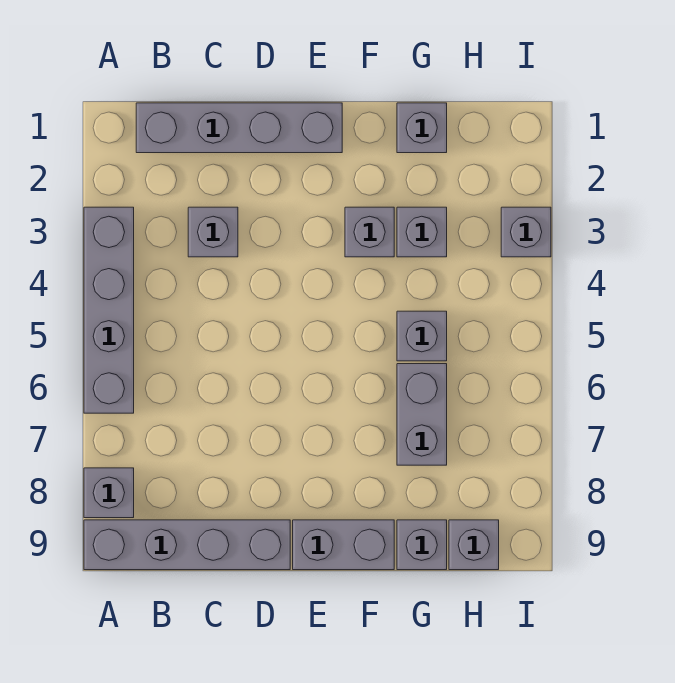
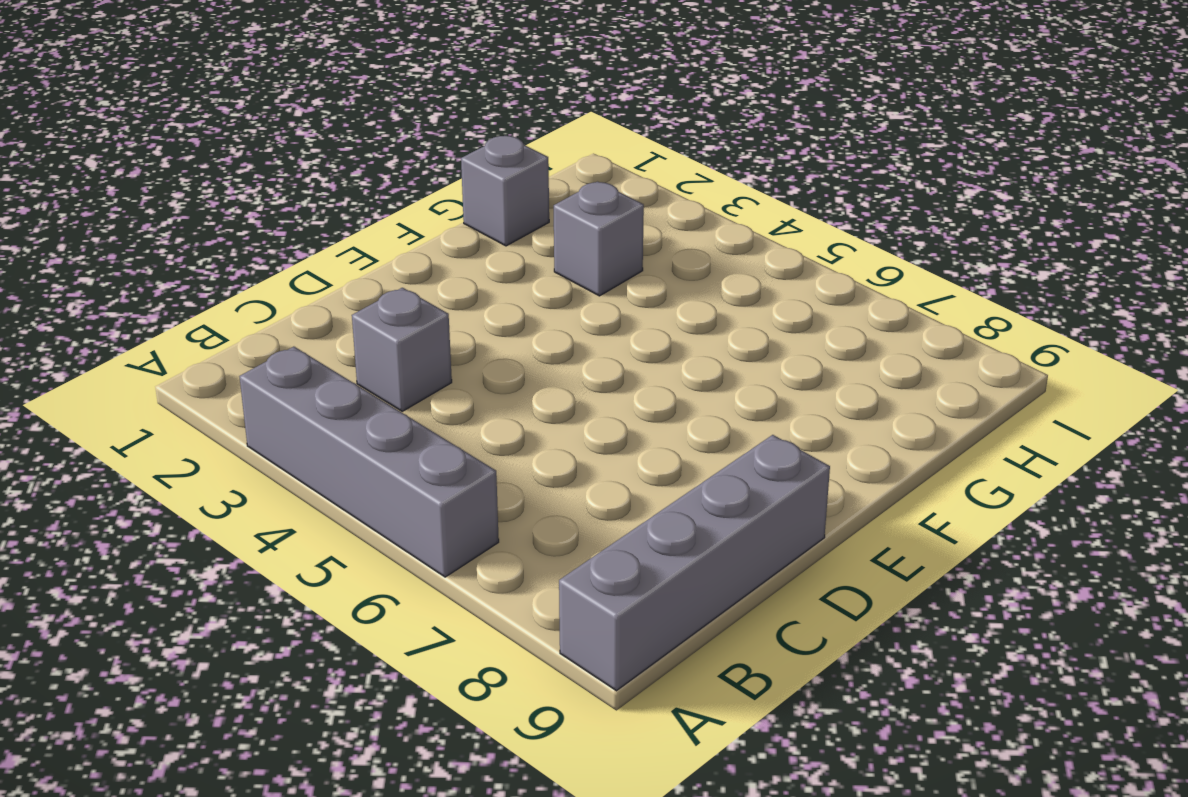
none -> grey brick A8 level 1
none -> grey brick B1:E1 level 1
none -> grey brick E9:F9 level 1

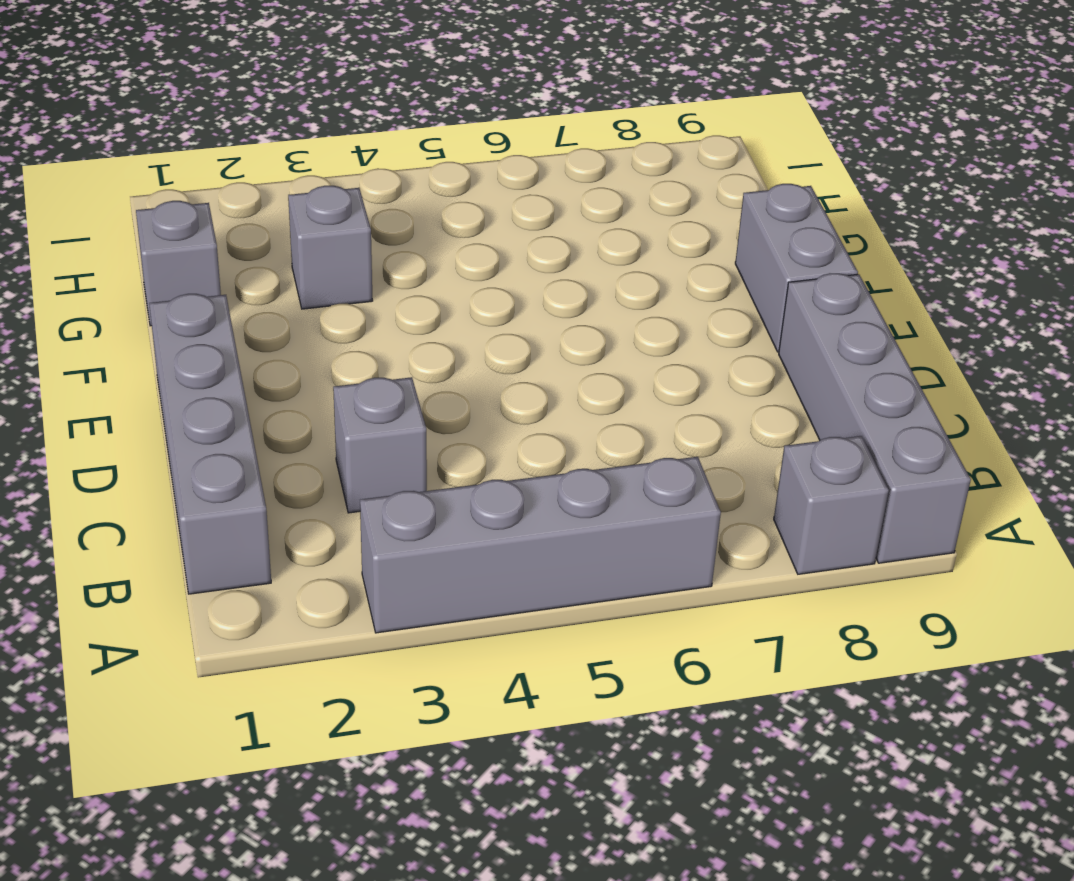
none -> grey brick F3 level 1
none -> grey brick G5 level 1
none -> grey brick G6:G7 level 1

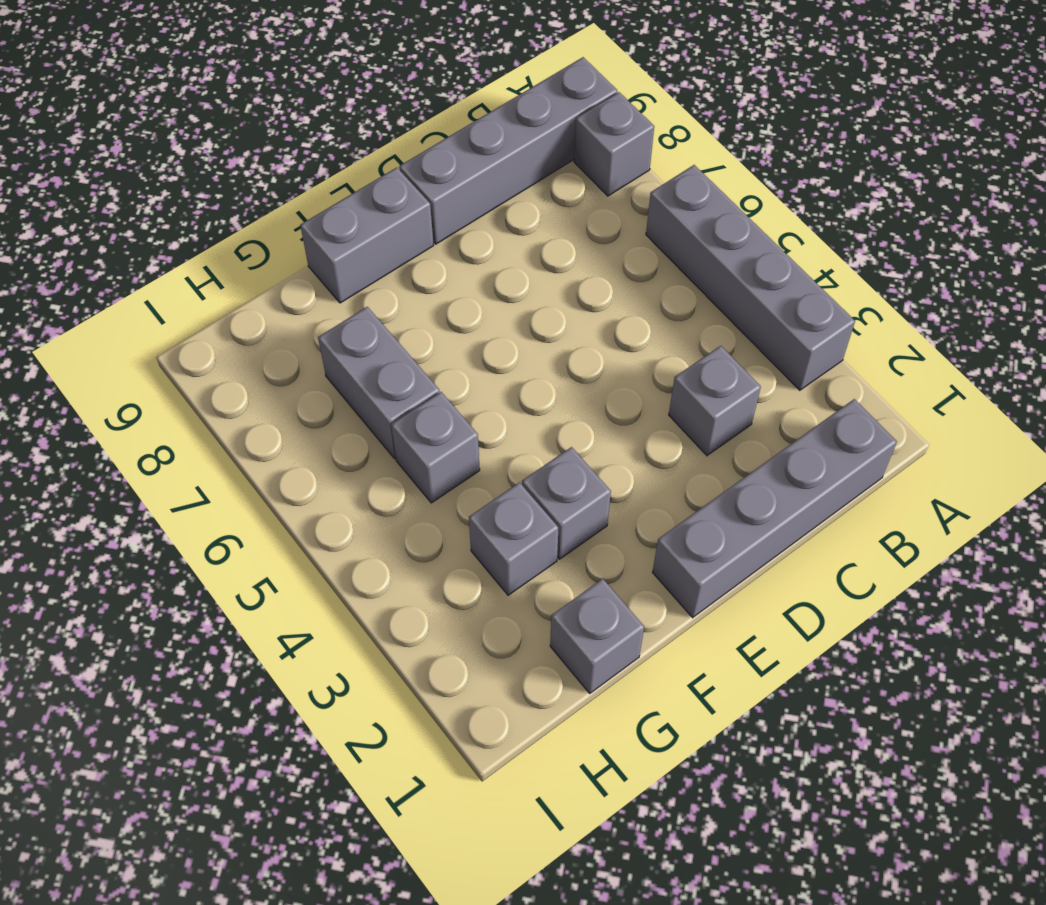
none -> grey brick G9 level 1
none -> grey brick H9 level 1
none -> grey brick I3 level 1

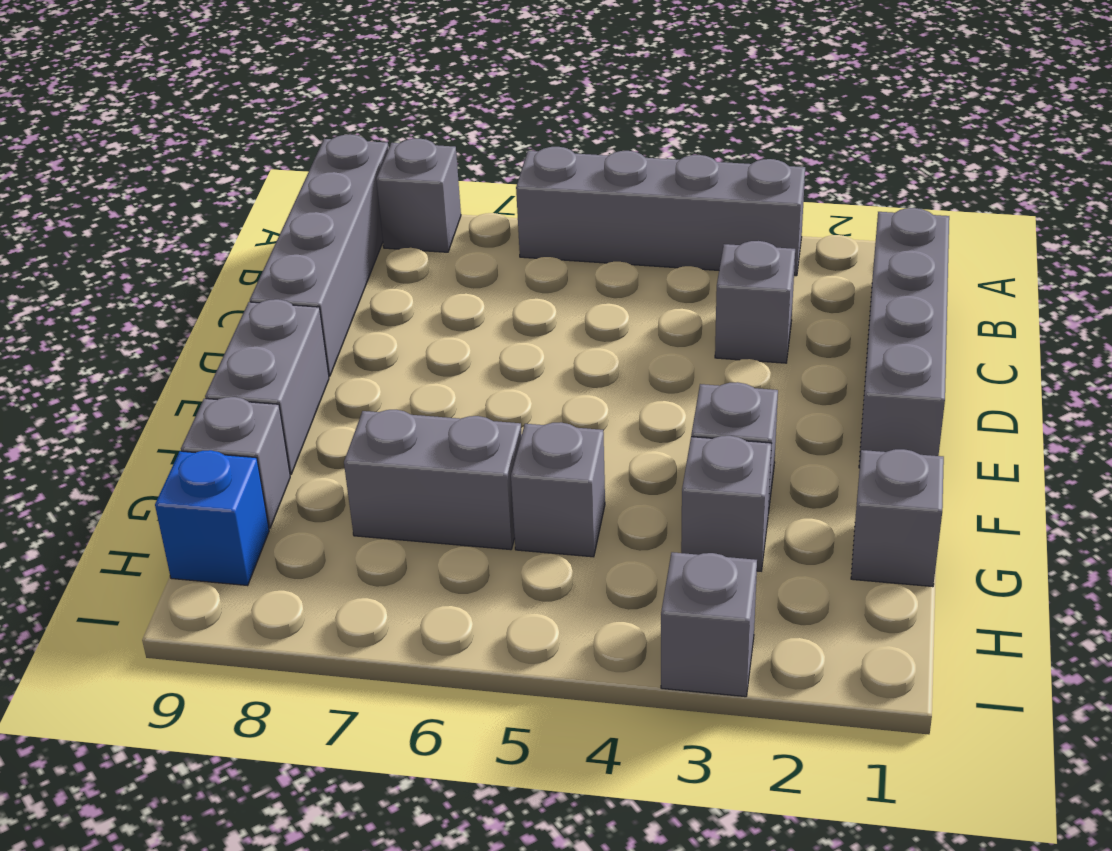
blue brick H9 level 1 -> grey brick H9 level 1

